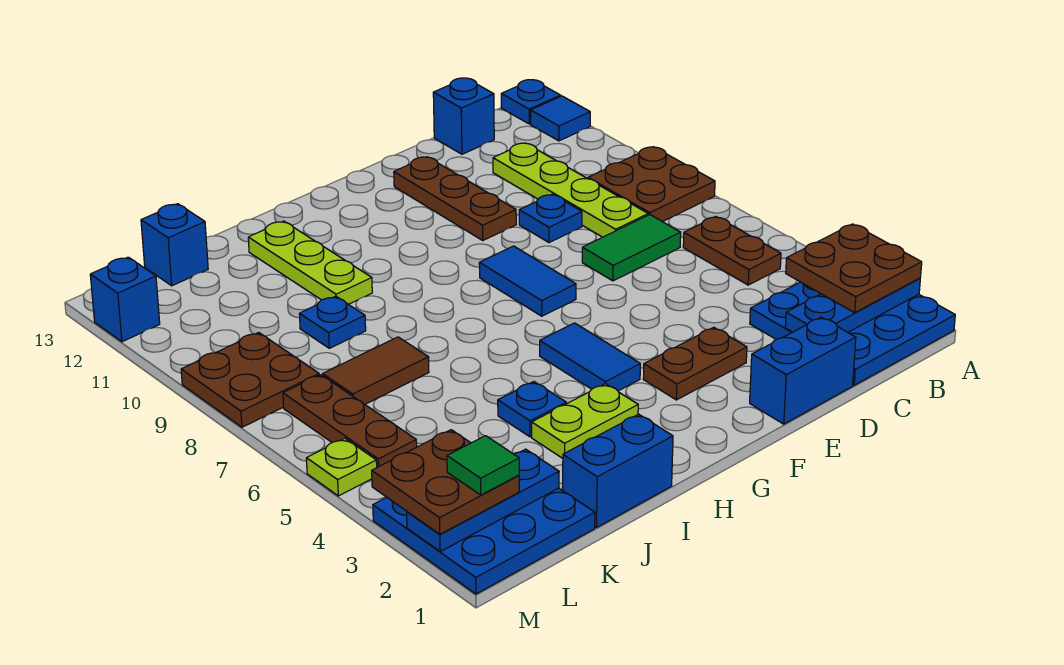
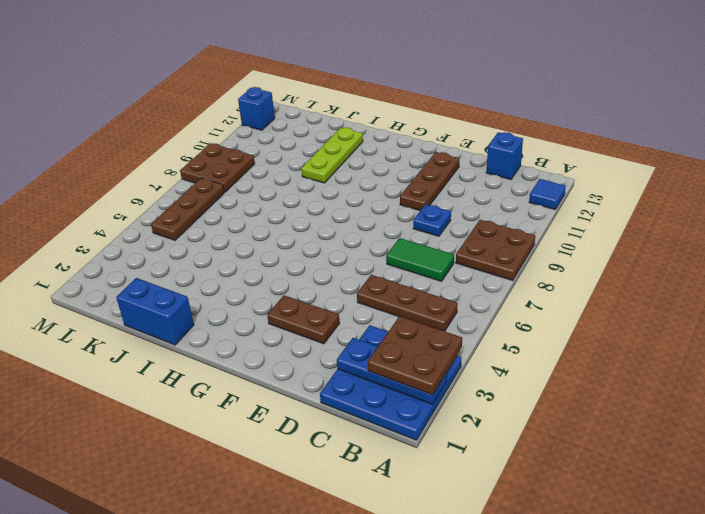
brown plate B5:D5 level 1 -> brown plate B5:B6 level 1
none -> blue plate A13 level 1
none -> lime plate C8:C11 level 1
none -> blue brick D1:E1 level 1
none -> blue tile F7:F8 level 1

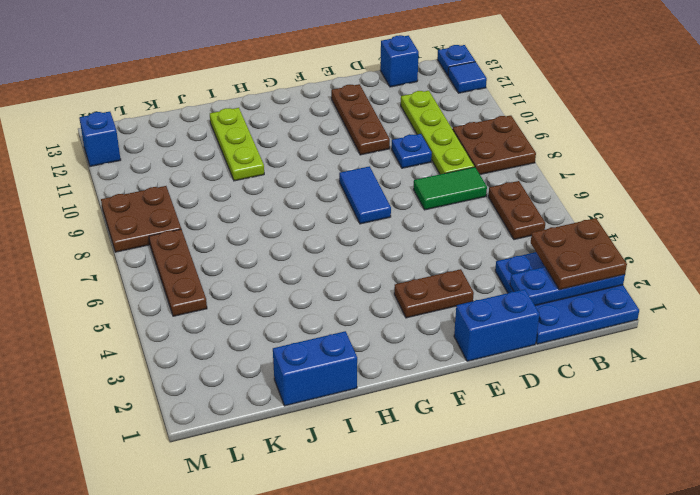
none -> blue tile G4:G5 level 1
none -> lime plate H3:I3 level 1
none -> blue plate I4 level 1
none -> brown tile J7:K7 level 1

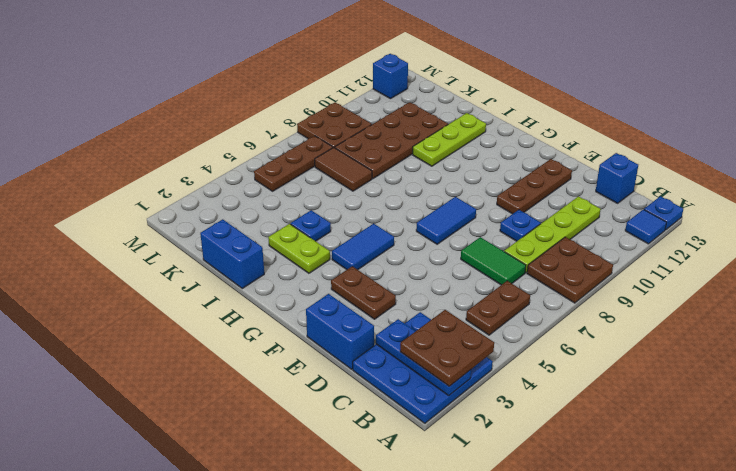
brown plate J8:K11 level 1 -> blue plate J9 level 1
none -> blue plate K1:M3 level 1
none -> blue brick K13 level 1
none -> lime plate M5 level 1
none -> blue plate K2:M2 level 2

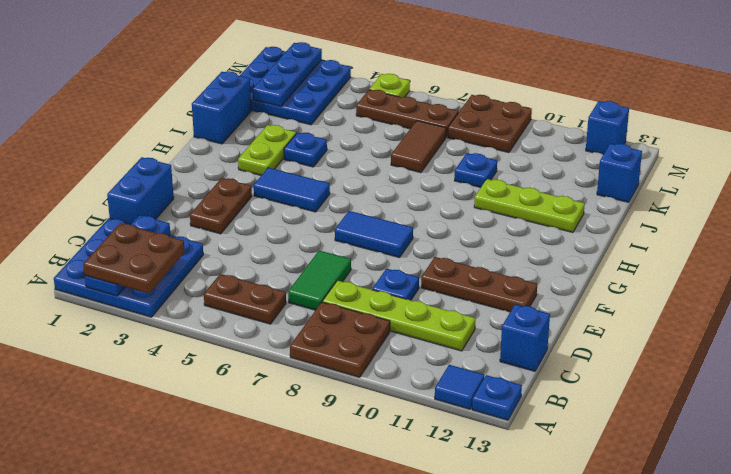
none -> brown plate L2:M3 level 3
none -> green tile L2 level 4

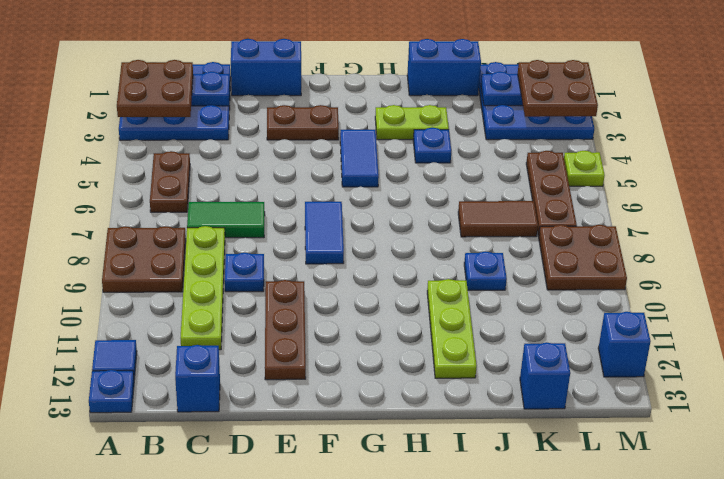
none -> green tile L2 level 4

